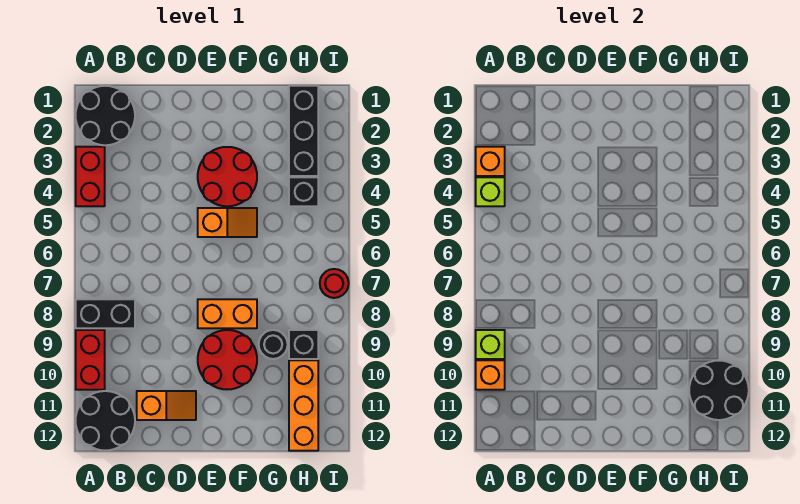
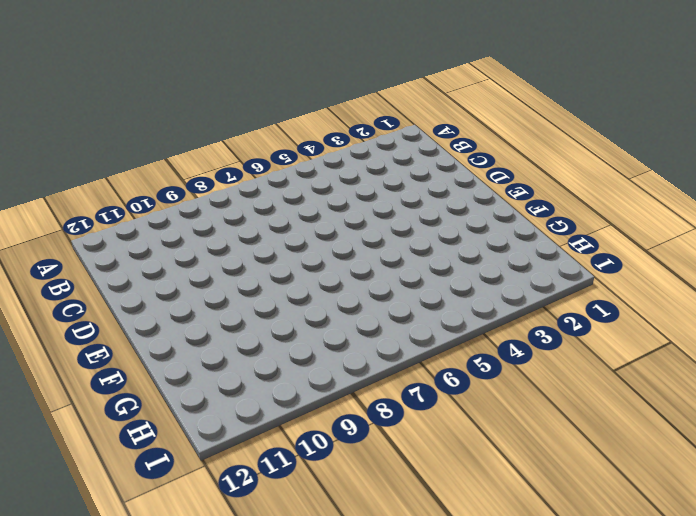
none -> black round brick A1:B2 level 1
none -> red brick A3:A4 level 1
none -> black brick A8:B8 level 1

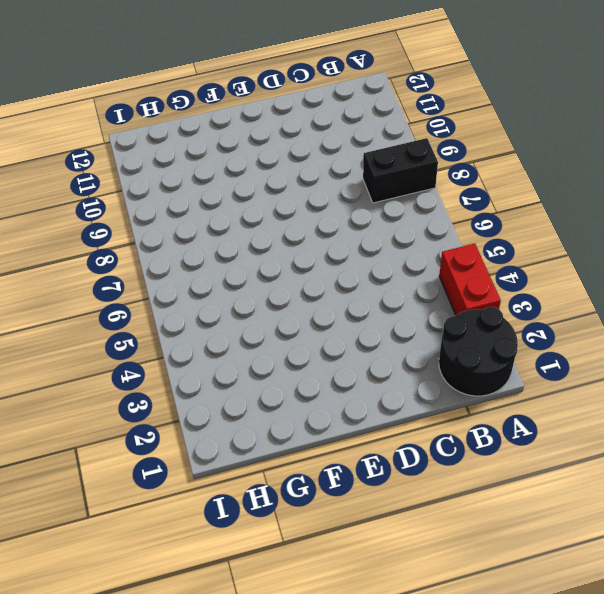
none -> red brick A9:A10 level 1
none -> black round brick A11:B12 level 1
none -> orange slope C11:D11 level 1 top C

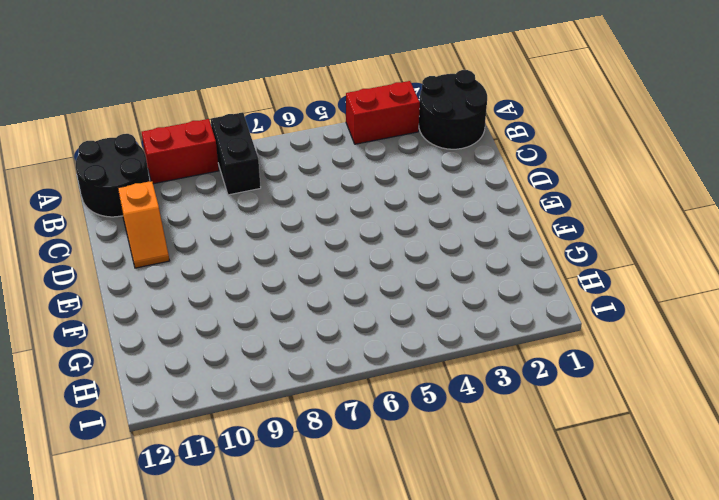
none -> red round brick E3:F4 level 1
none -> orange slope E5:F5 level 1 top E
none -> orange brick E8:F8 level 1

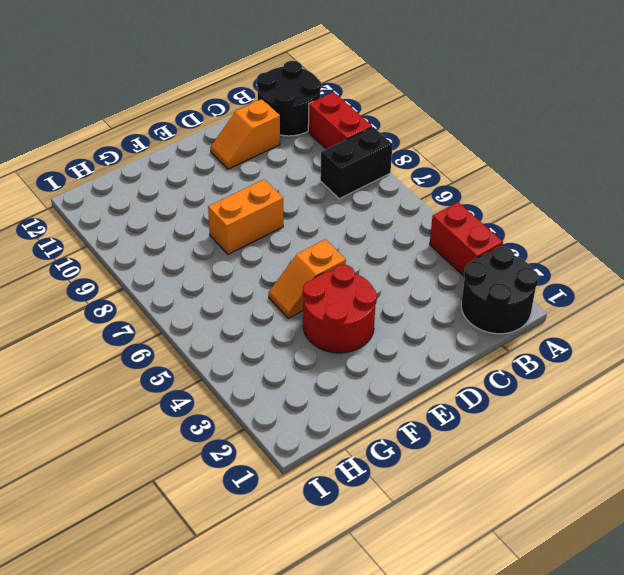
none -> red round brick E9:F10 level 1
none -> black round brick G9 level 1
none -> black brick H1:H3 level 1

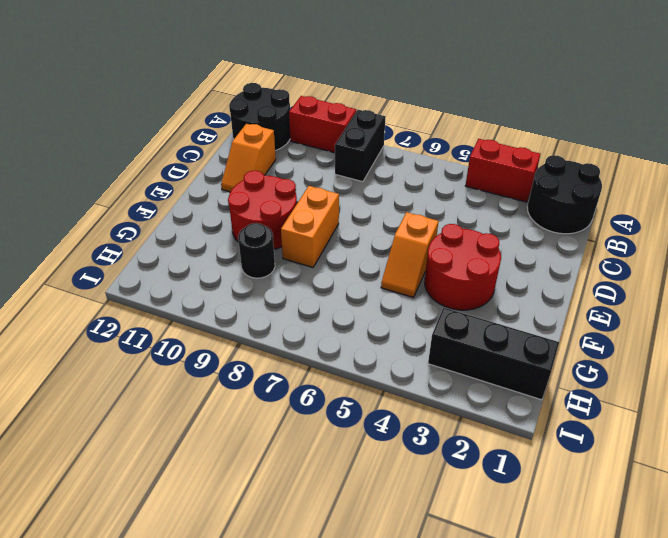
none -> black brick H4 level 1
none -> black brick H9 level 1
none -> orange brick H10:H12 level 1

